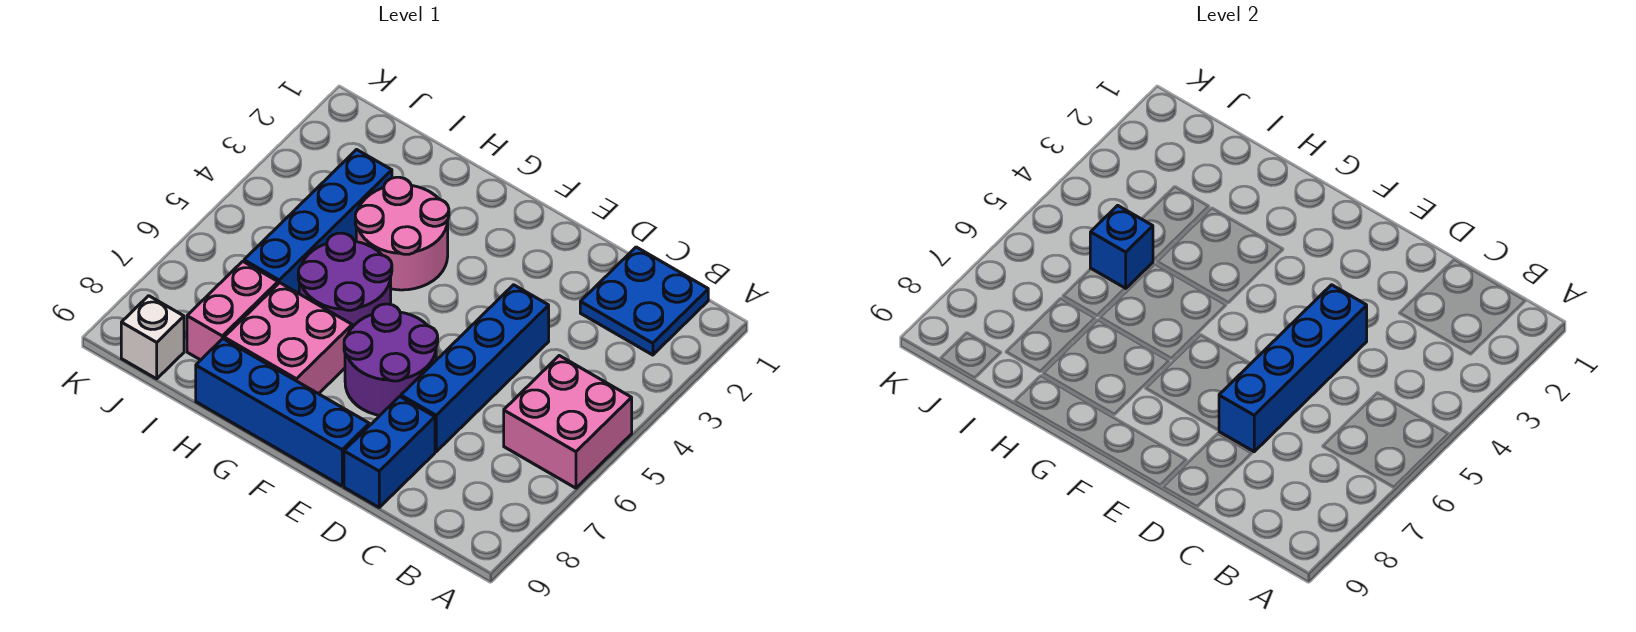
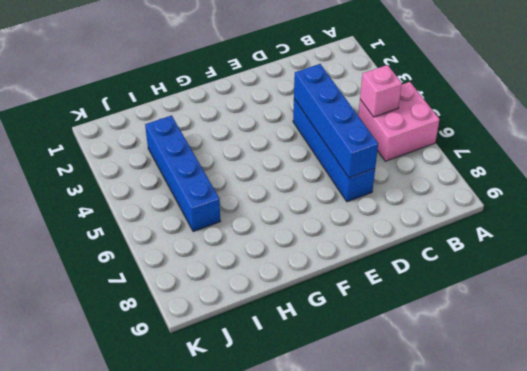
pink brick B5 level 2 -> none
none -> blue plate B1:C2 level 1
none -> blue brick D8:D9 level 1
none -> purple round brick E6:F7 level 1

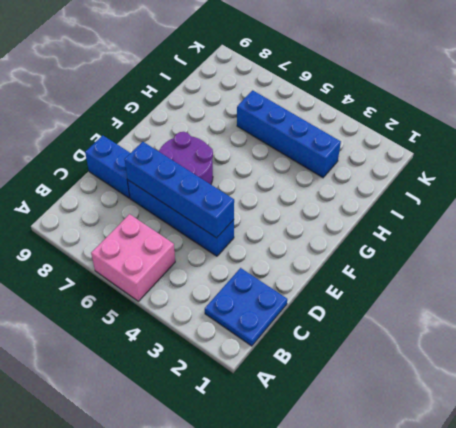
none -> blue brick E9:H9 level 1
none -> pink round brick G3:H4 level 1
none -> purple round brick G5:H6 level 1

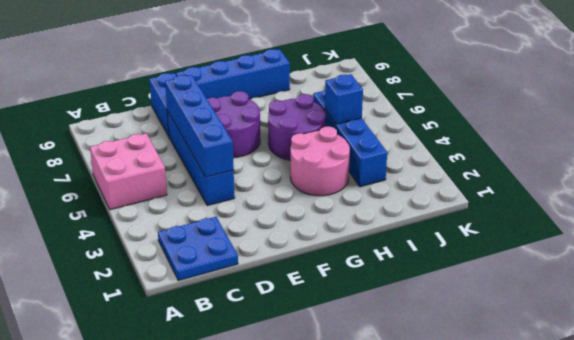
none -> pink brick G7:H8 level 1
none -> pink brick I7:I8 level 1
none -> white brick J9 level 1

